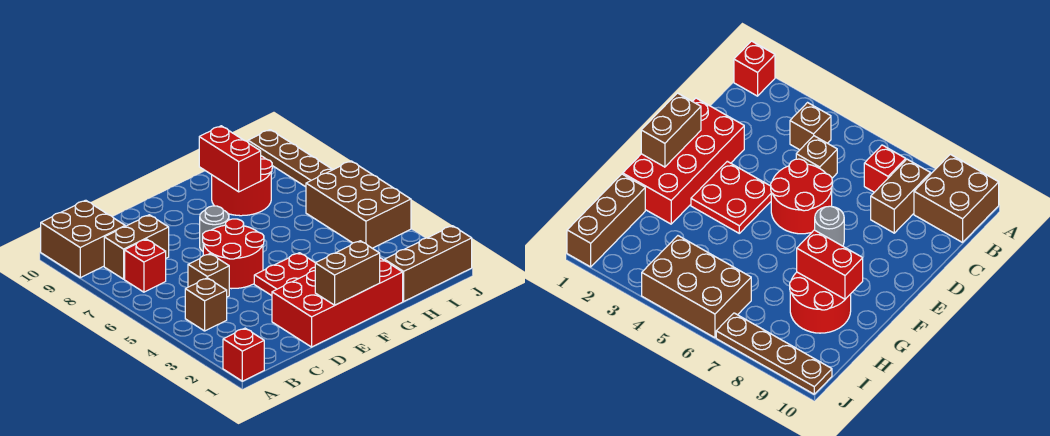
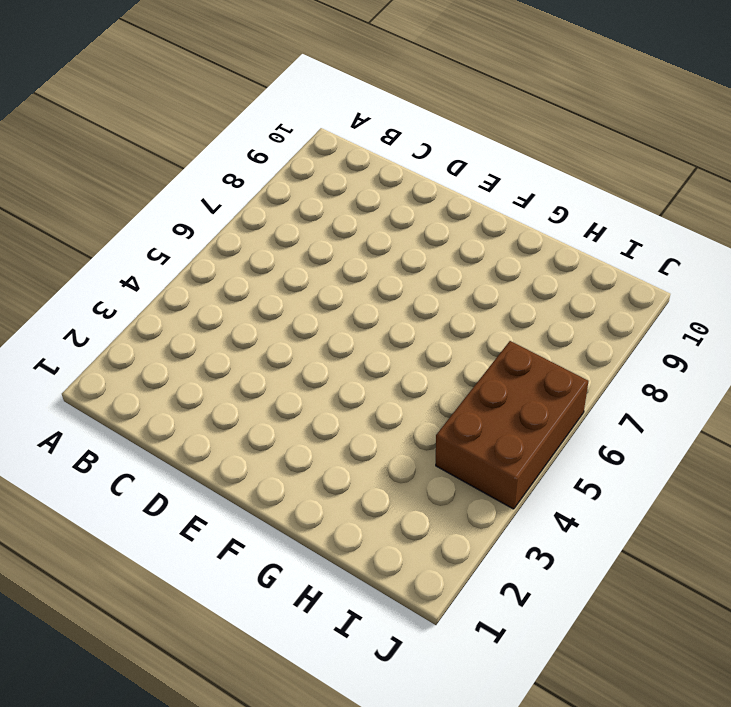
none -> red brick A1 level 1
none -> brown brick A9:B10 level 1
none -> brown brick B4 level 1

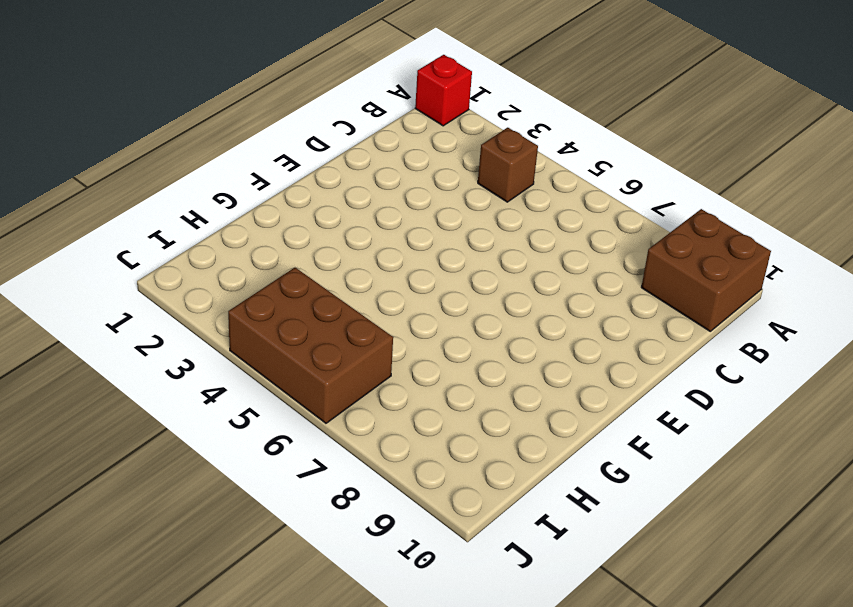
none -> red brick B7 level 1
none -> brown brick B8:C8 level 1
none -> brown brick C5 level 1

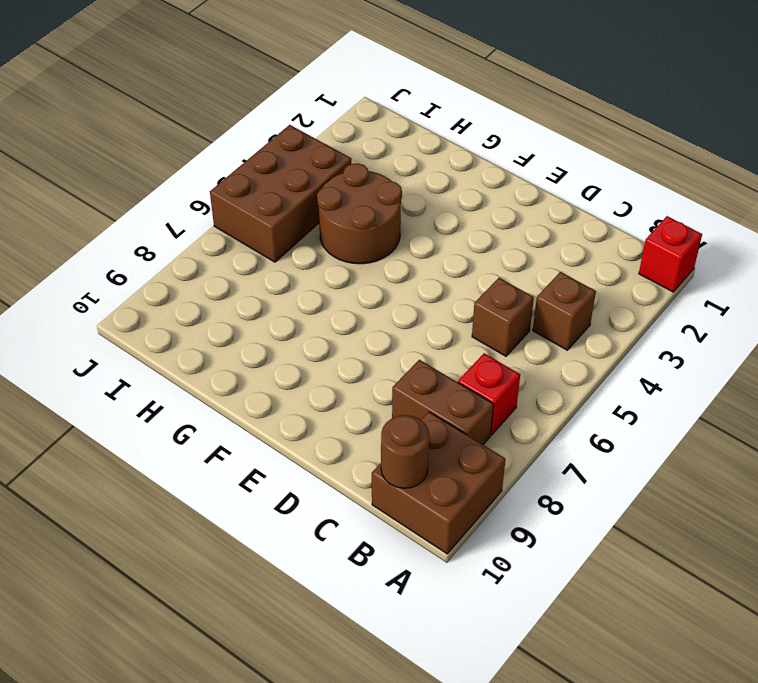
brown round brick B10 level 2 -> none
brown round brick G4:H5 level 1 -> none
none -> red brick D1:G2 level 1
none -> red round brick D5:E6 level 1
none -> red plate E3:F4 level 1

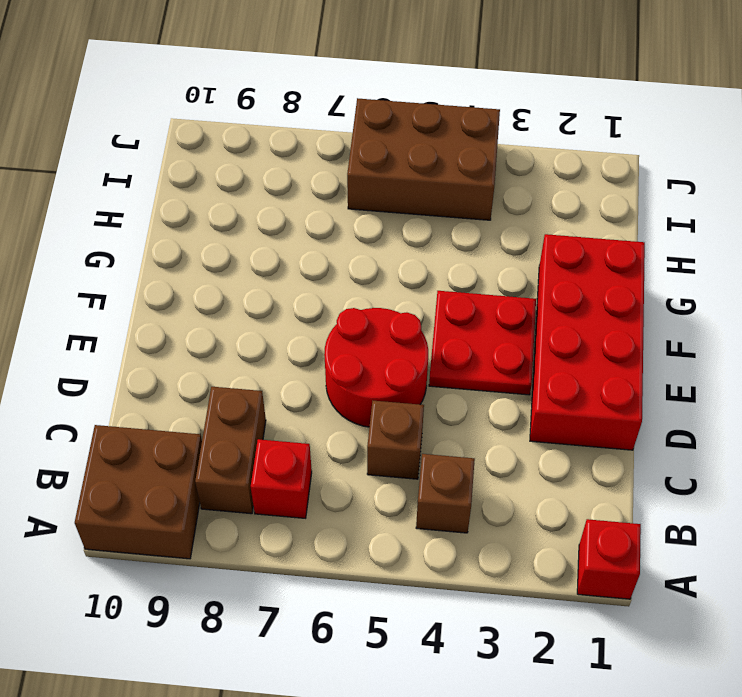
none -> grey round brick E7 level 1
none -> red round brick G8:H9 level 1
none -> brown brick H1:J1 level 1

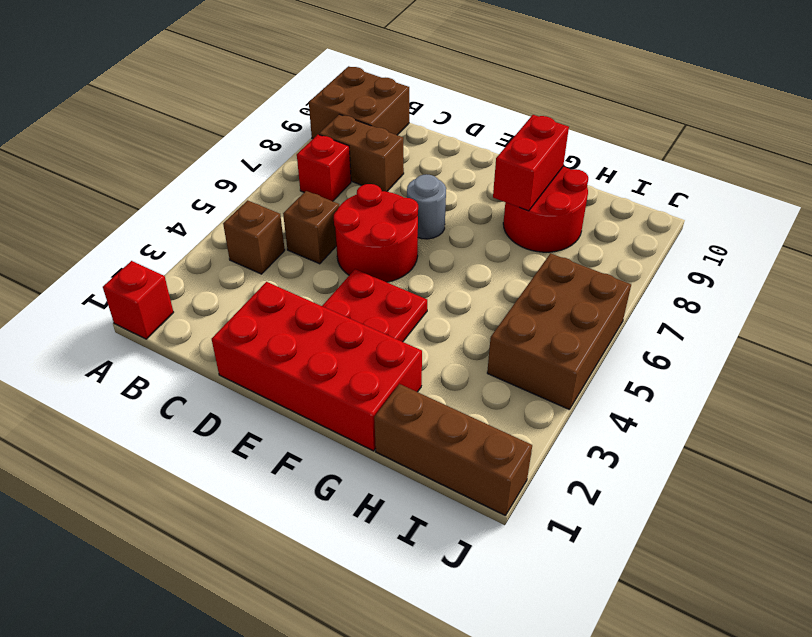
none -> brown plate J7:J10 level 1
none -> brown brick E1:F1 level 2

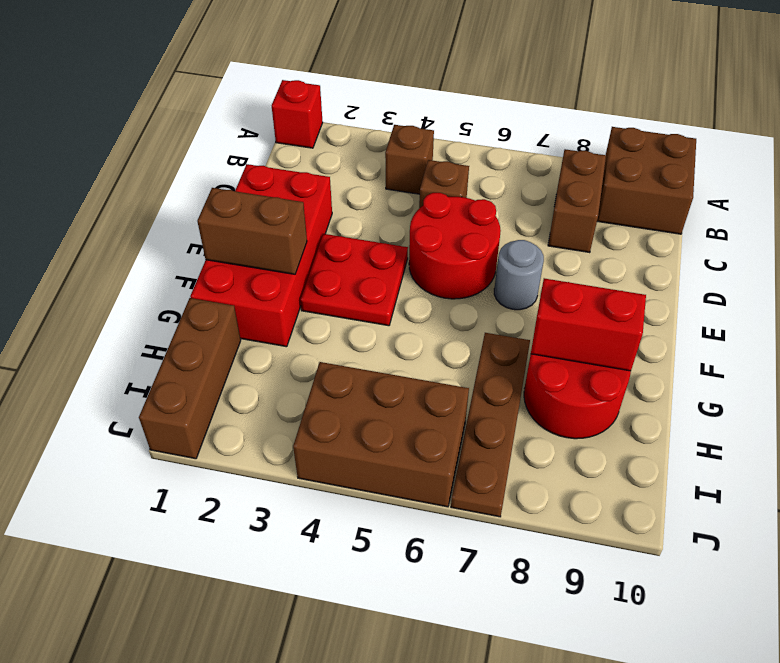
brown brick F1:F2 level 2 -> brown brick E1:F1 level 2
brown plate G7:J7 level 1 -> brown plate J7:J10 level 1
none -> red brick B7 level 1

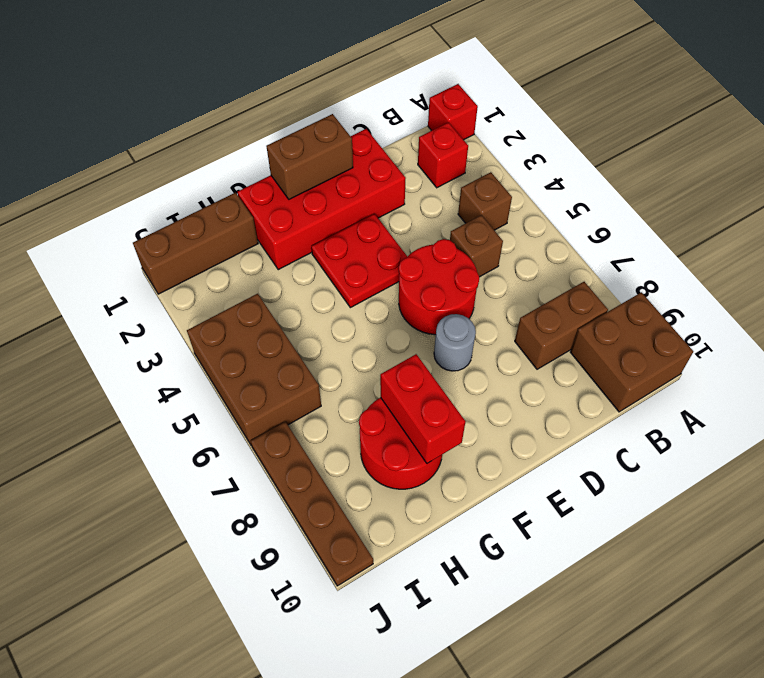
red brick B2 level 1 -> red brick B7 level 1

